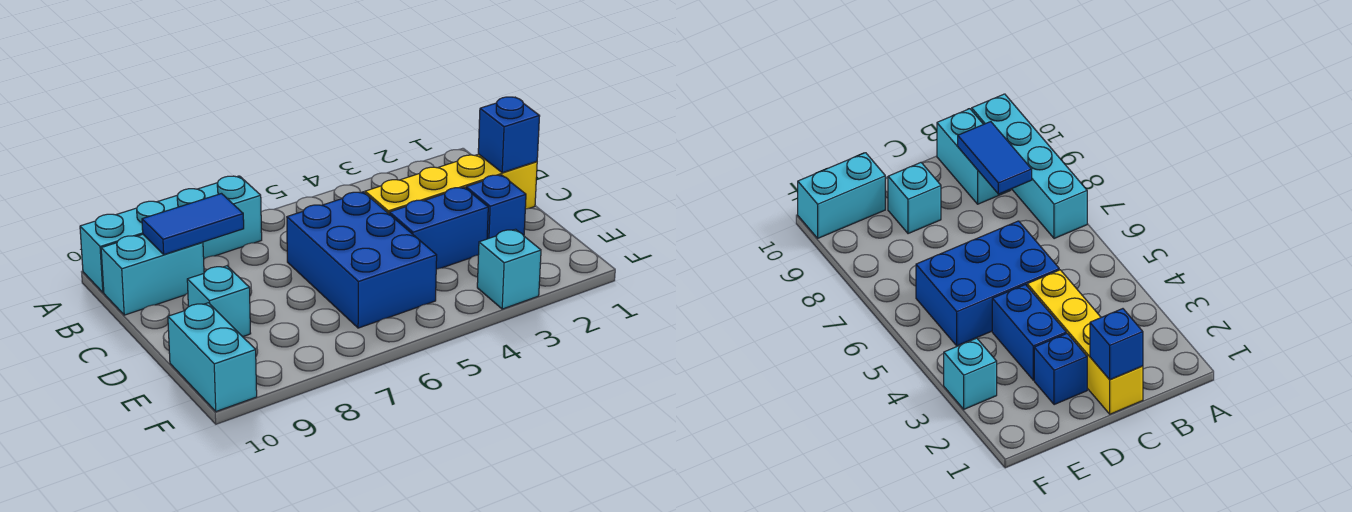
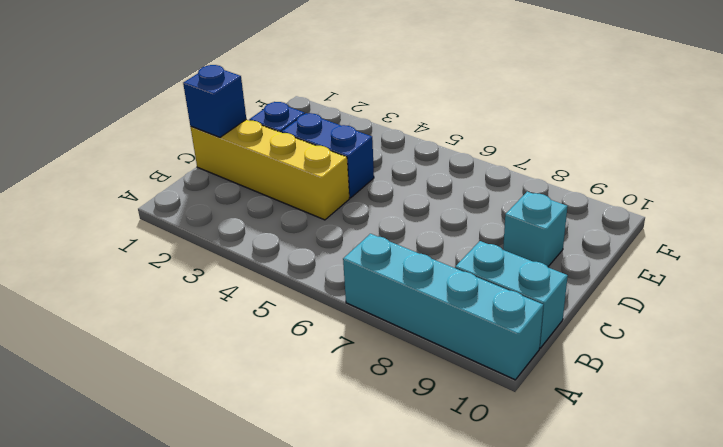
none -> blue brick C5:E6 level 1
none -> cyan brick E10:F10 level 1

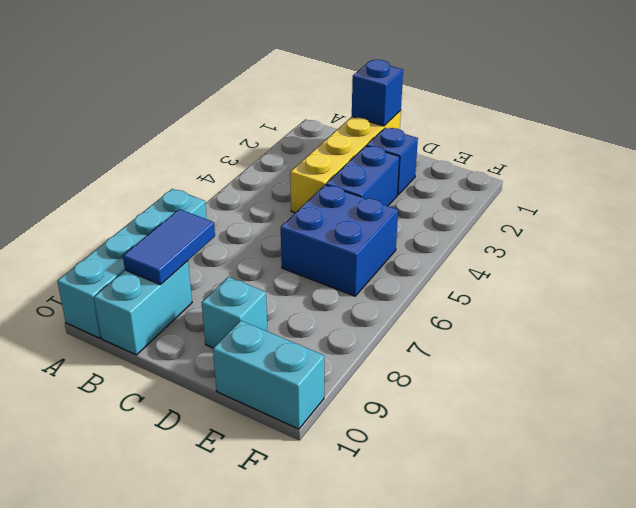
blue brick D5:E6 level 1 -> blue brick C5:E6 level 1
none -> cyan brick F3 level 1

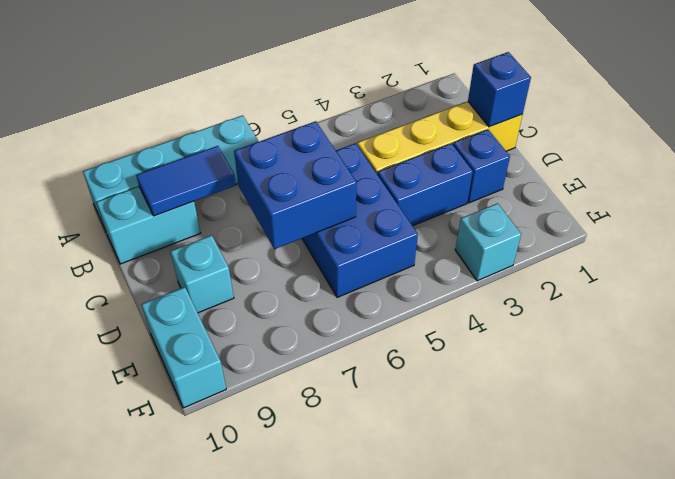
blue brick C6:D7 level 2 -> none

